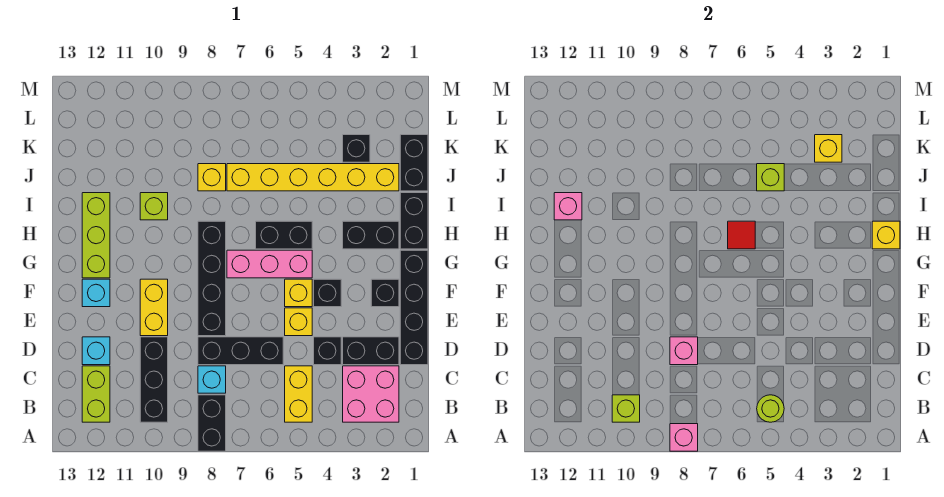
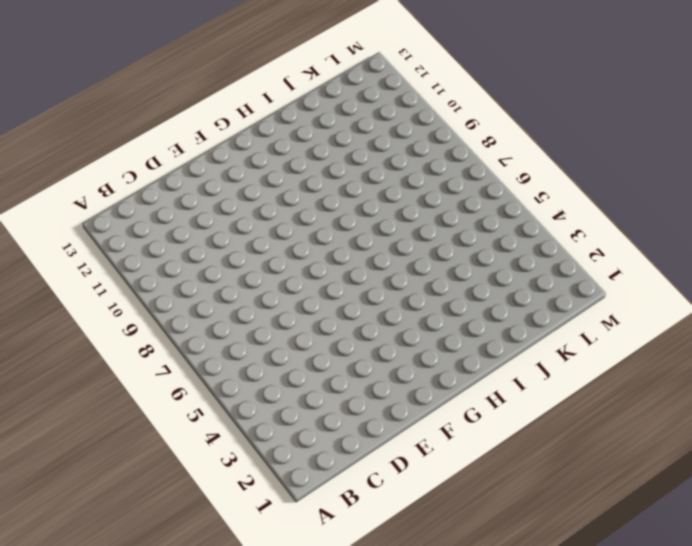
none -> black brick A8:B8 level 1
none -> pink brick B2:C3 level 1
none -> yellow brick B5:C5 level 1
none -> black brick B10:D10 level 1

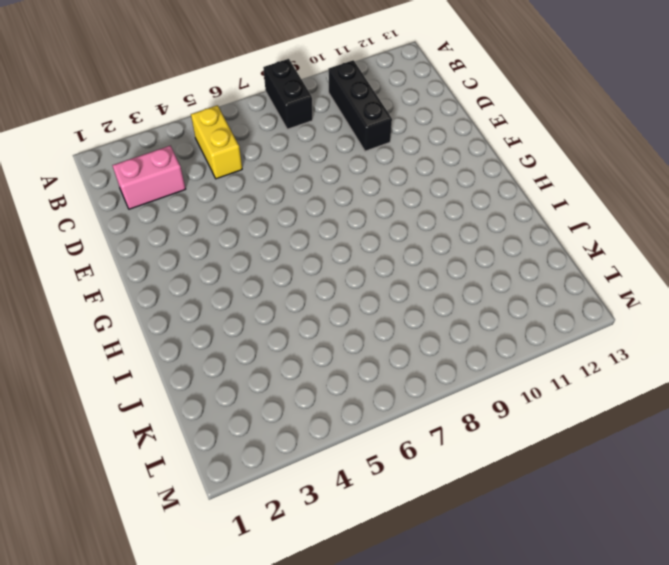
pink brick C2:C3 level 1 -> pink brick B2:C3 level 1
none -> lime brick B12:C12 level 1
none -> cyan brick C8 level 1
none -> black brick D1:G1 level 1
none -> black brick D2:D3 level 1

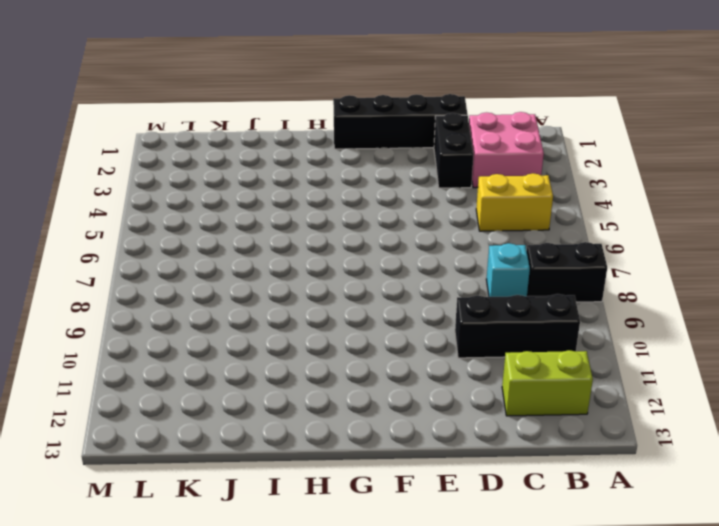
none -> black brick D4 level 1
none -> black brick D6:D8 level 1
none -> cyan brick D12 level 1
none -> yellow brick E5 level 1

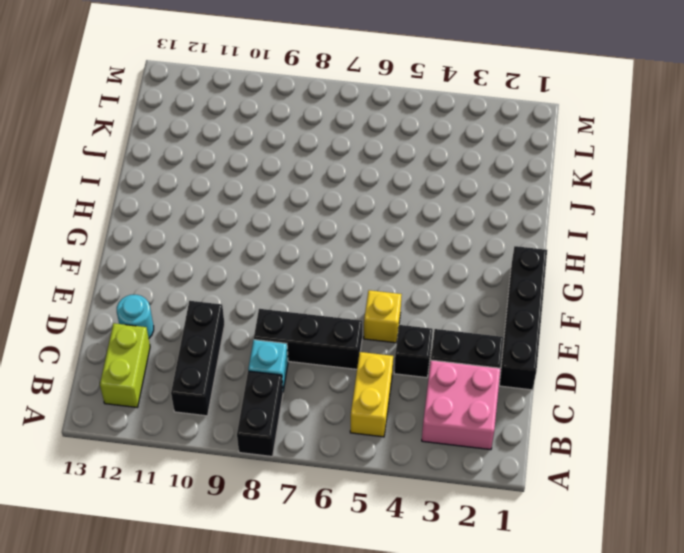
cyan round brick D12 level 1 -> cyan brick D12 level 1
none -> black brick E8:H8 level 1
none -> yellow brick E10:F10 level 1
none -> black brick F2 level 1
none -> black brick F4 level 1

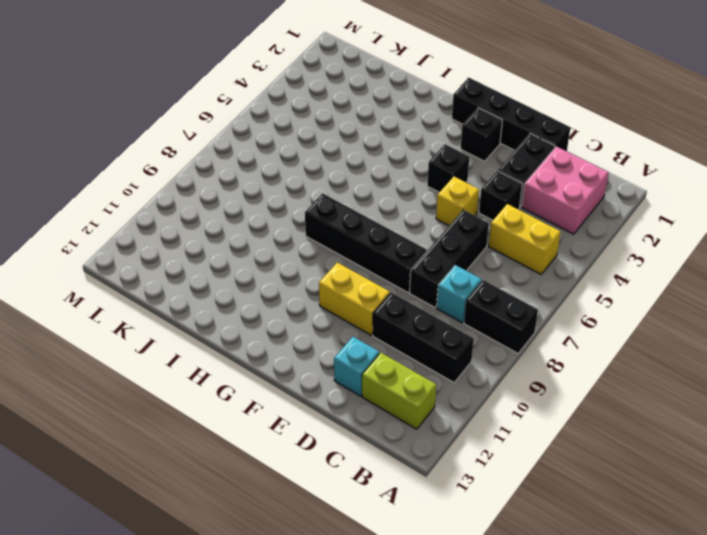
none -> yellow brick F5 level 1
none -> cyan brick F12 level 1
none -> pink brick G5:G7 level 1
none -> lime brick G12:I12 level 1

